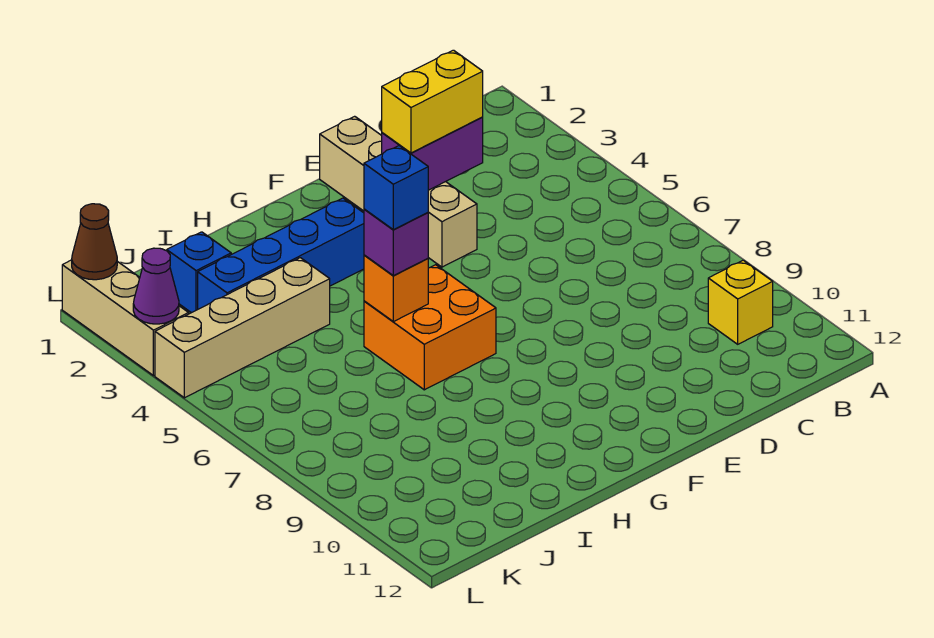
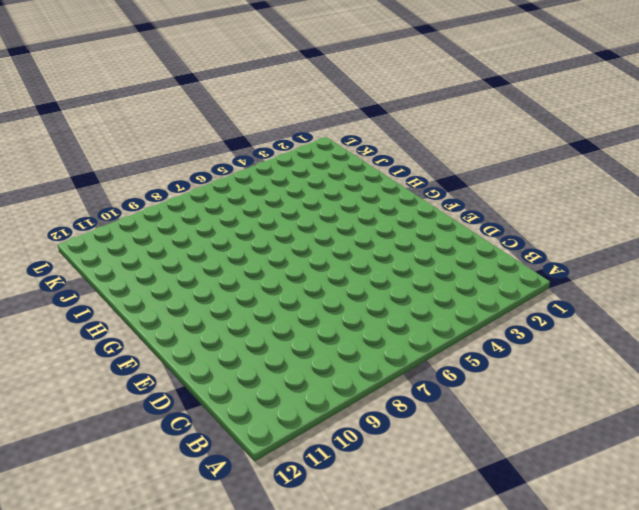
none -> yellow brick B10 level 1
none -> tan brick E1:E4 level 1
none -> blue brick G3:J3 level 1

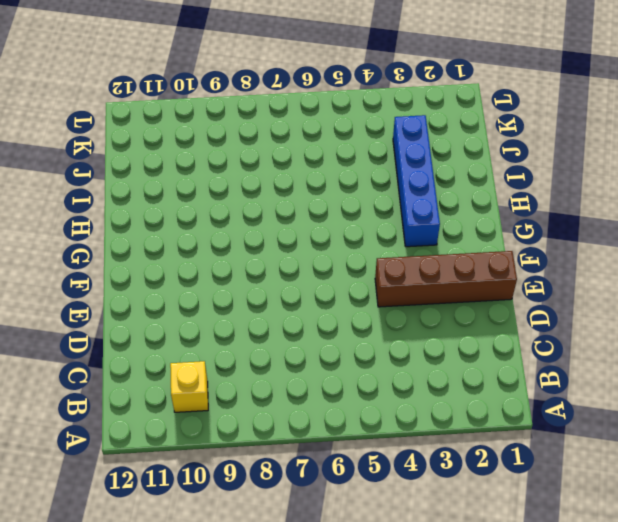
brown brick E1:E4 level 1 -> tan brick E1:E4 level 1
none -> orange brick G6:H7 level 1
none -> tan brick I4:L4 level 1
none -> blue brick J2 level 1

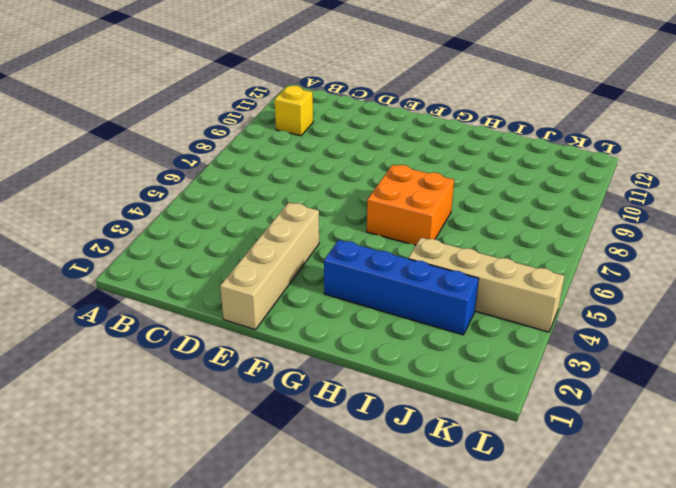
none -> blue brick J2 level 1
none -> tan brick L1:L3 level 1
none -> purple brick D3:E3 level 2

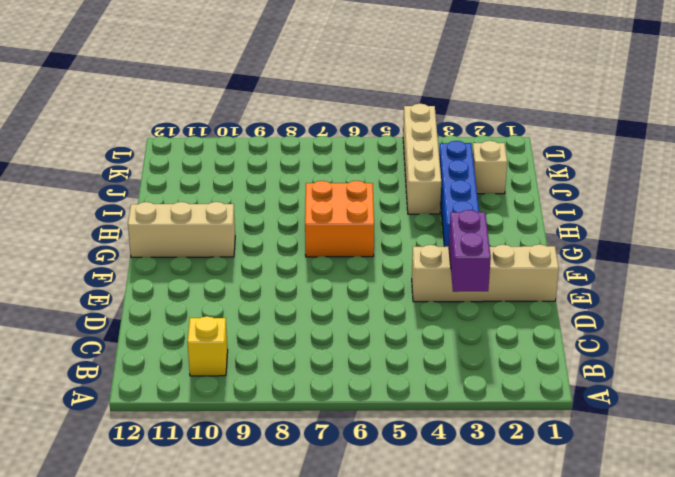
tan brick G10:G12 level 1 -> tan brick L1:L3 level 1
tan brick J2 level 1 -> blue brick J2 level 1
none -> orange brick H6 level 2
none -> brown cone L1 level 2
none -> purple cone L3 level 2

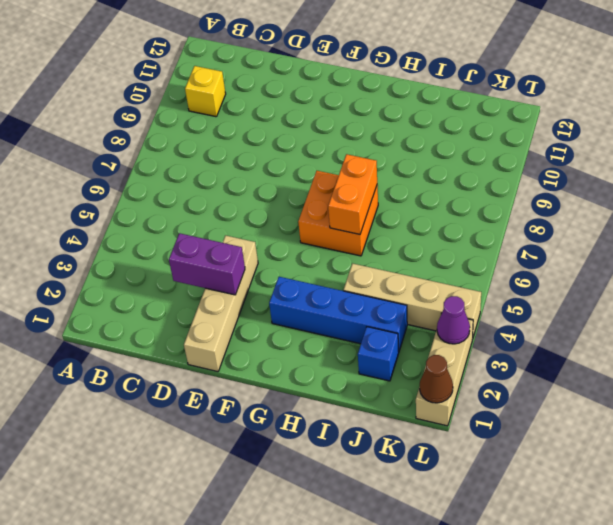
orange brick H6:H7 level 2 -> orange brick H6 level 2
none -> yellow brick D3:E3 level 3
none -> purple brick H6 level 3
none -> blue brick H6 level 4

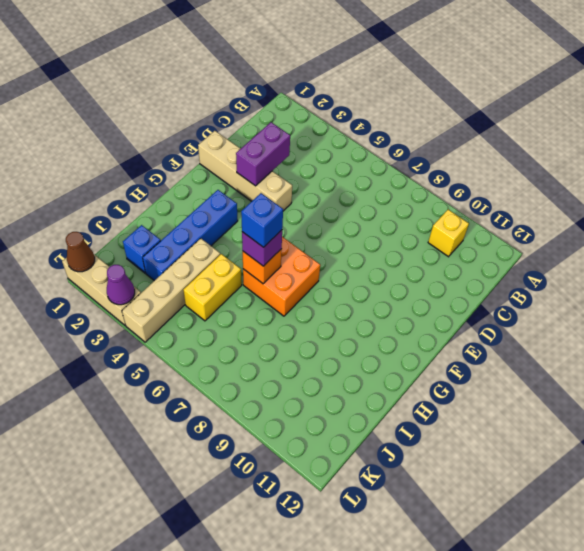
yellow brick I5:J5 level 1 -> yellow brick D3:E3 level 3

